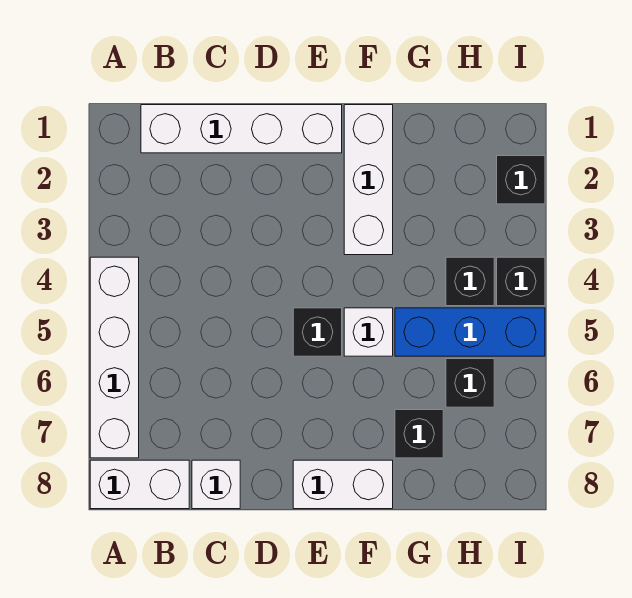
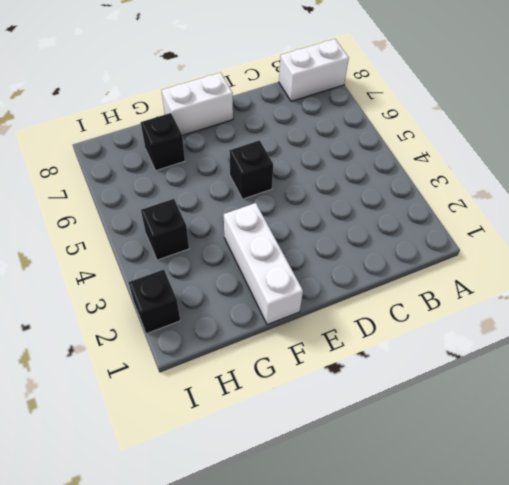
none -> white brick A4:A7 level 1
none -> white brick B1:E1 level 1
none -> white brick C8 level 1

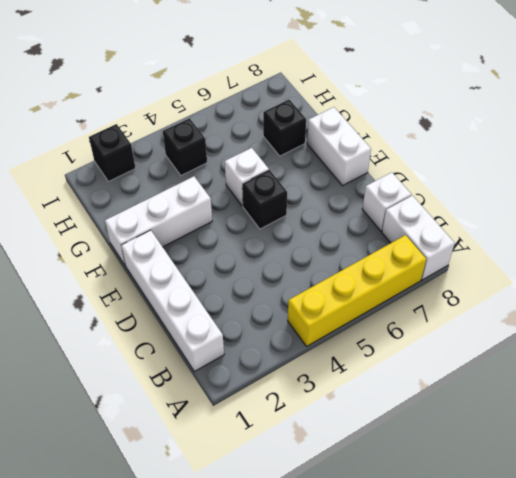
yellow brick A4:A7 level 1 -> white brick A4:A7 level 1
none -> blue brick G5:I5 level 1
none -> black brick H6 level 1
none -> black brick I4 level 1

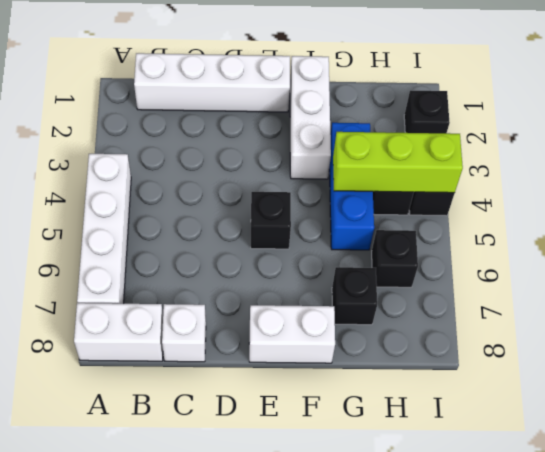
blue brick G3:G5 level 1 -> blue brick G5:I5 level 1
lime brick G4:I4 level 2 -> none
none -> white brick F5 level 1

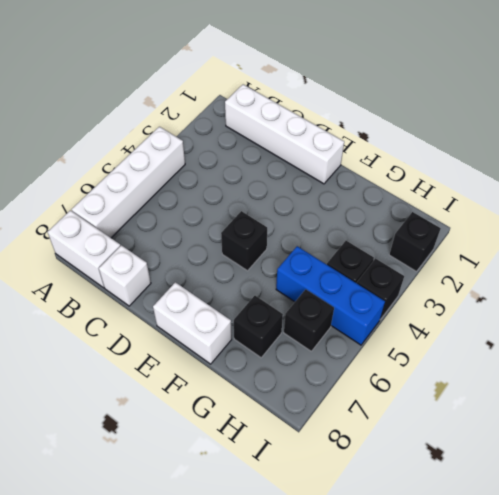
none -> white brick F1:F3 level 1
none -> white brick F5 level 1

